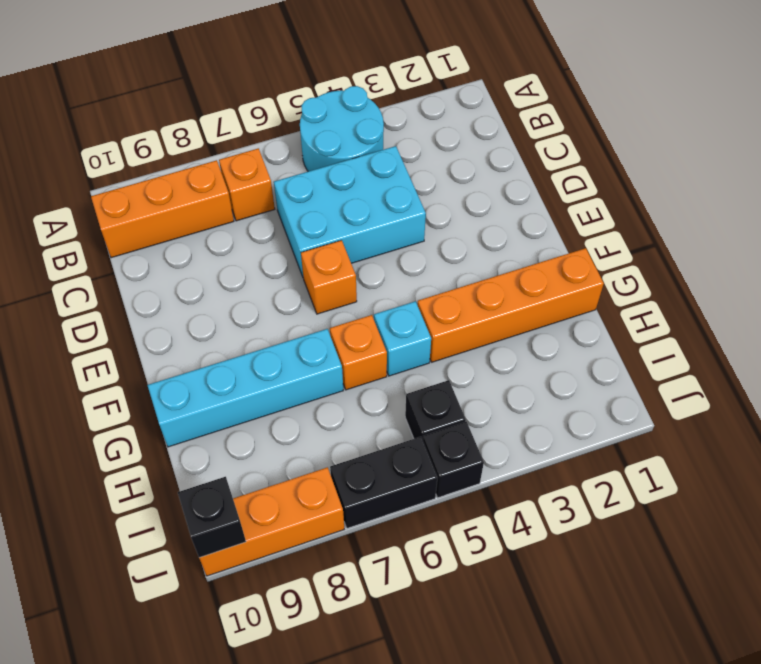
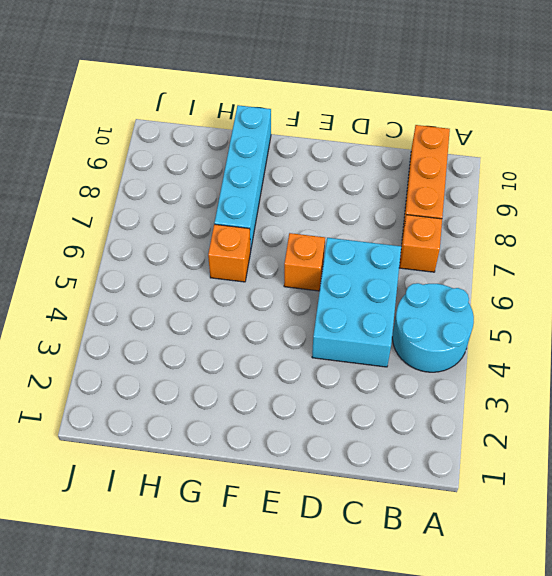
none -> orange brick G1:G4 level 1
none -> cyan brick G5 level 1
none -> black brick I5 level 1

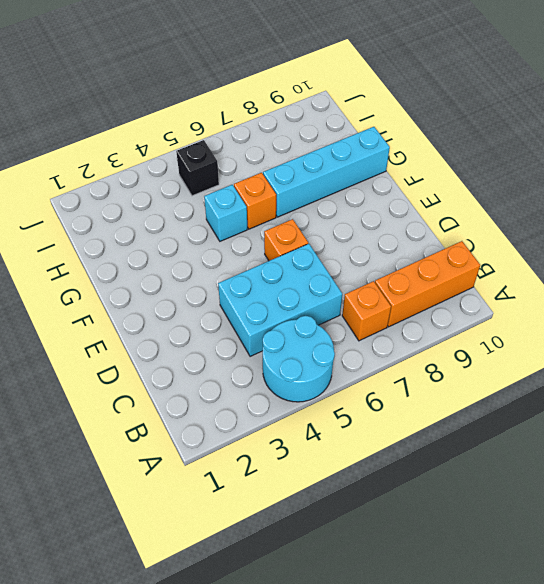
none -> orange brick G1:G4 level 1
none -> black brick J5 level 1
none -> black brick J6:J7 level 1

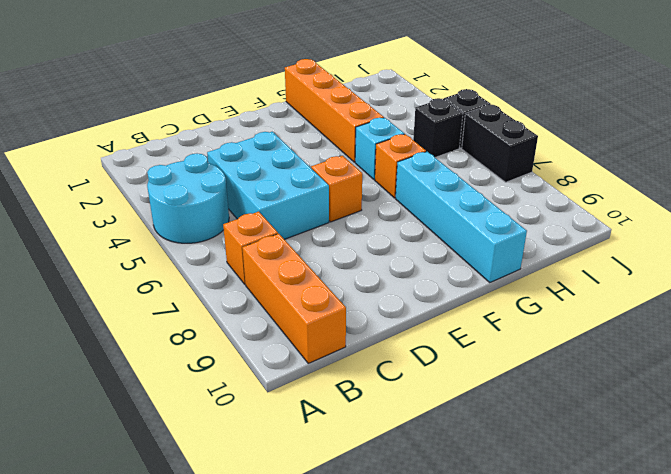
none -> orange brick J8:J10 level 1
none -> black brick J10 level 2

